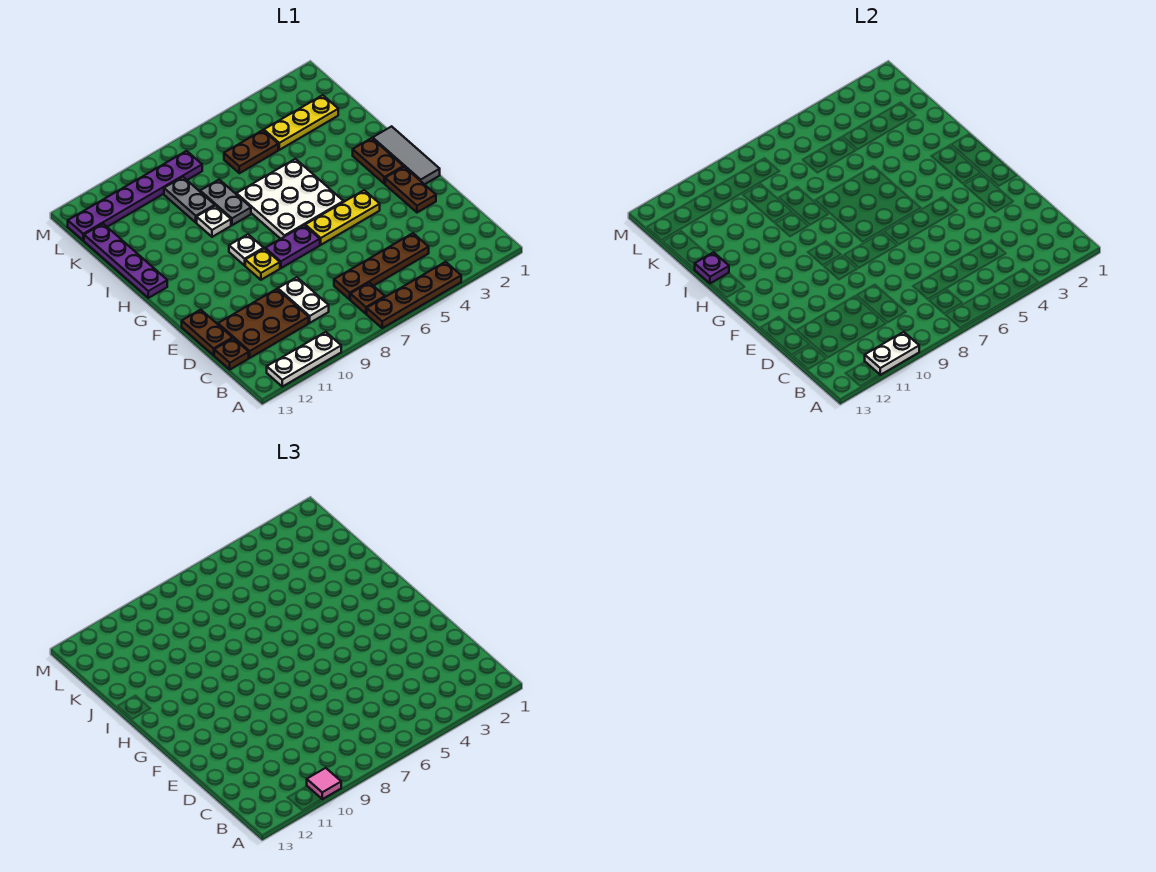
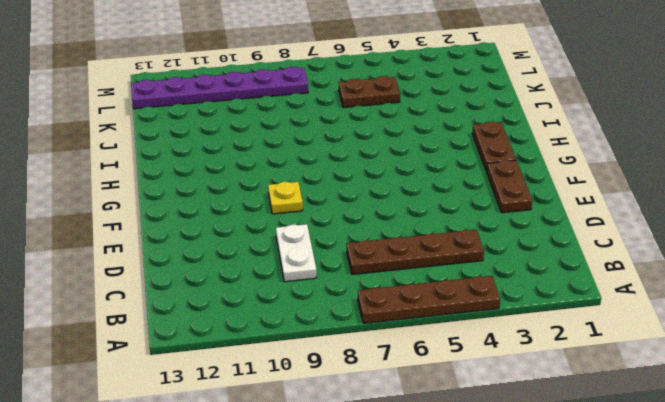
none -> white plate A10:A12 level 1
none -> brown plate B7 level 1
none -> brown plate C10:D12 level 1

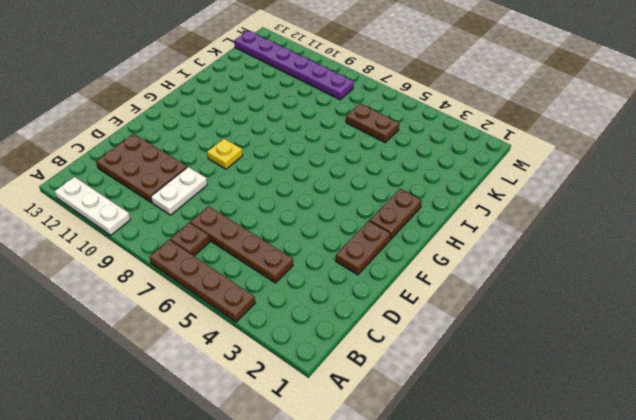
none -> brown plate C13 level 1
none -> brown plate D13:E13 level 1
none -> grey tile F1:H1 level 1

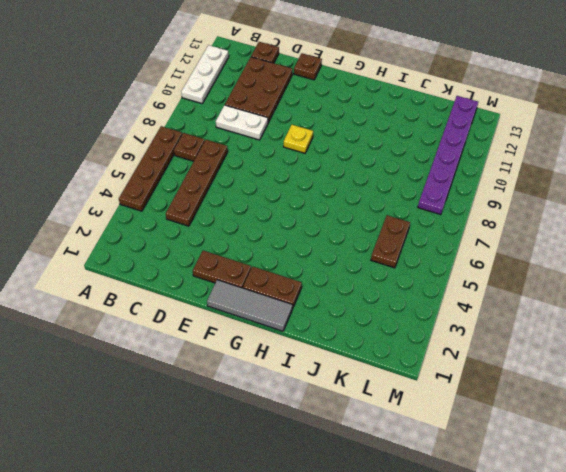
brown plate E13 level 1 -> brown plate D13:E13 level 1
none -> yellow plate F4:F6 level 1
none -> purple plate F7:F8 level 1
none -> white plate G5:I7 level 1

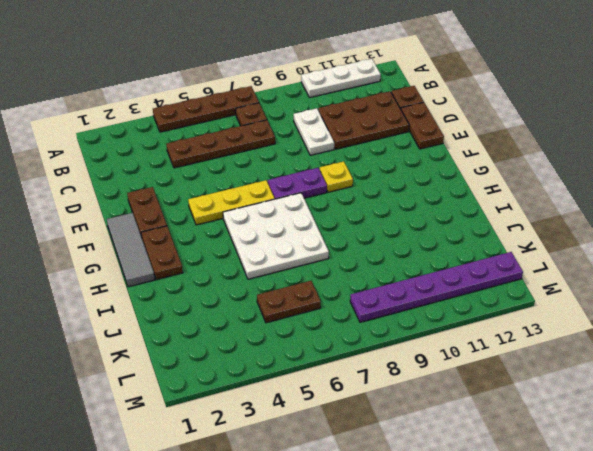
none -> white plate G9 level 1
none -> purple plate H13:K13 level 1
none -> grey plate I8:J8 level 1

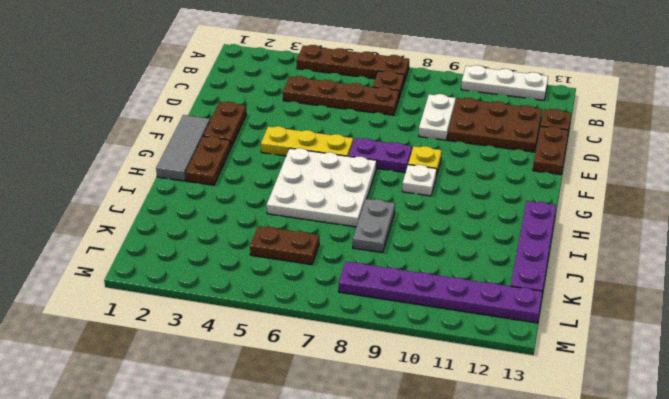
none -> white plate I9 level 1
none -> grey plate J9:K9 level 1
none -> yellow plate K2:K4 level 1

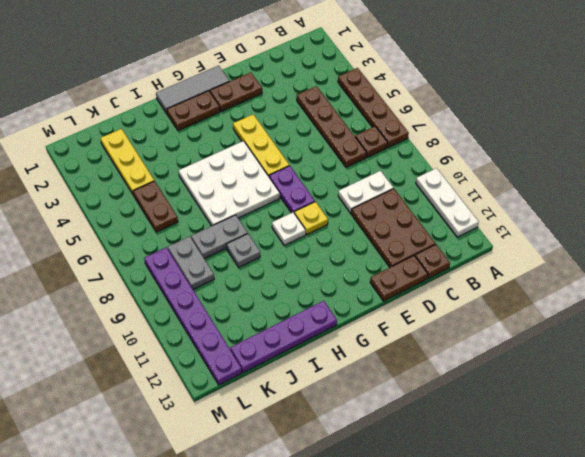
grey plate I9 level 1 -> white plate I9 level 1
grey plate K8:K9 level 1 -> grey plate J9:K9 level 1
none -> white plate A10:A11 level 2
none -> purple plate I13 level 2
none -> pink tile A10 level 3

